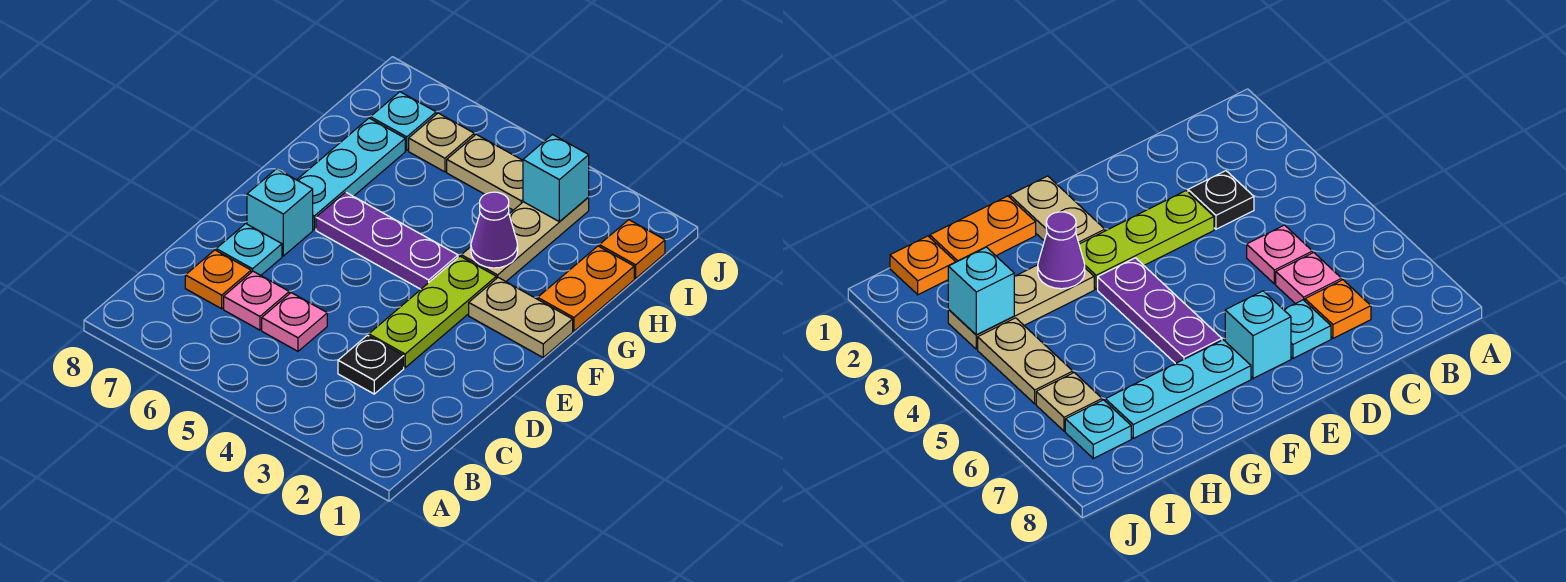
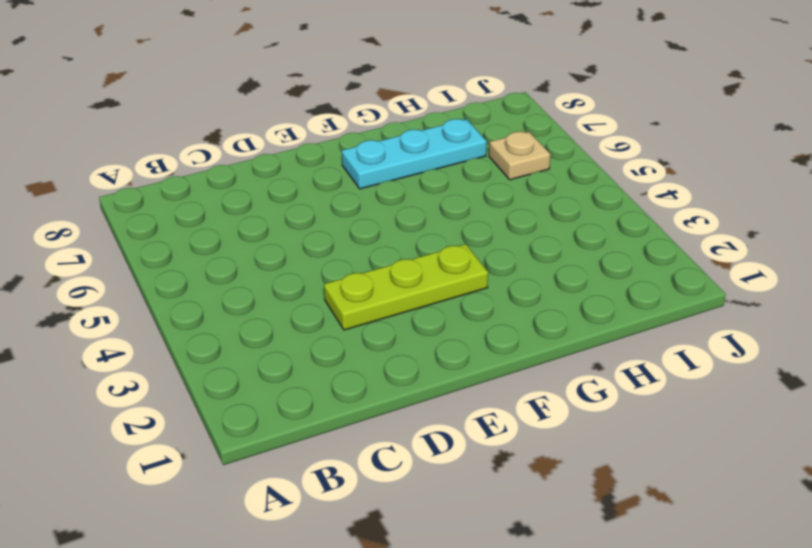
none -> black plate C3 level 1
none -> pink plate C5 level 1
none -> pink plate C6 level 1

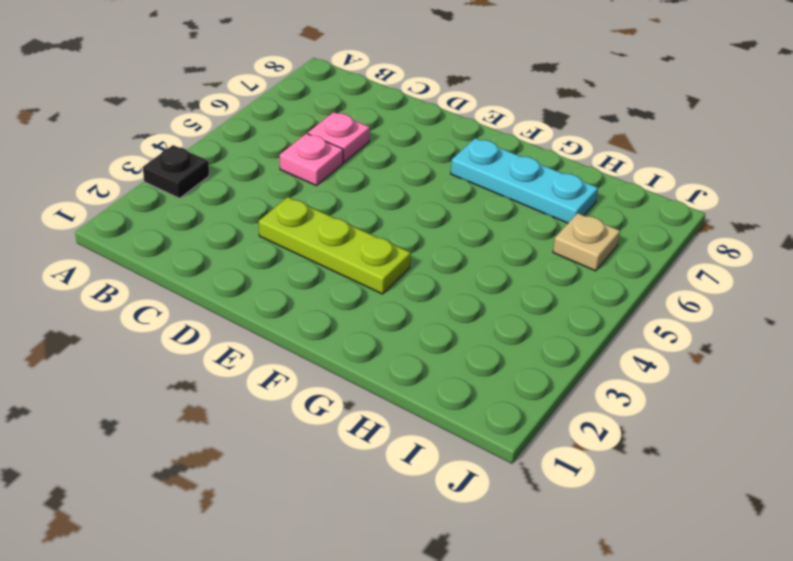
black plate A3 level 1 -> black plate C3 level 1
none -> orange plate C7 level 1
none -> cyan plate D7 level 1
none -> cyan brick E7 level 1

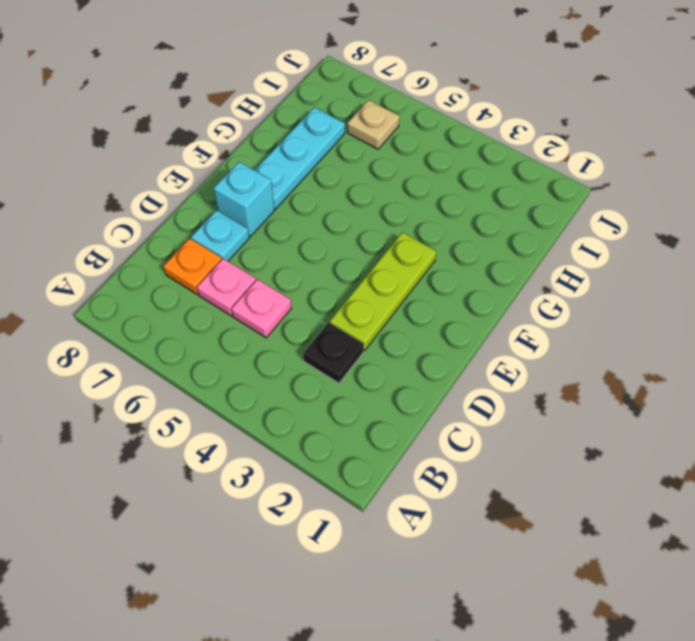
none -> tan plate F1:F2 level 1
none -> purple plate F4:F6 level 1
none -> orange plate G1:H1 level 1

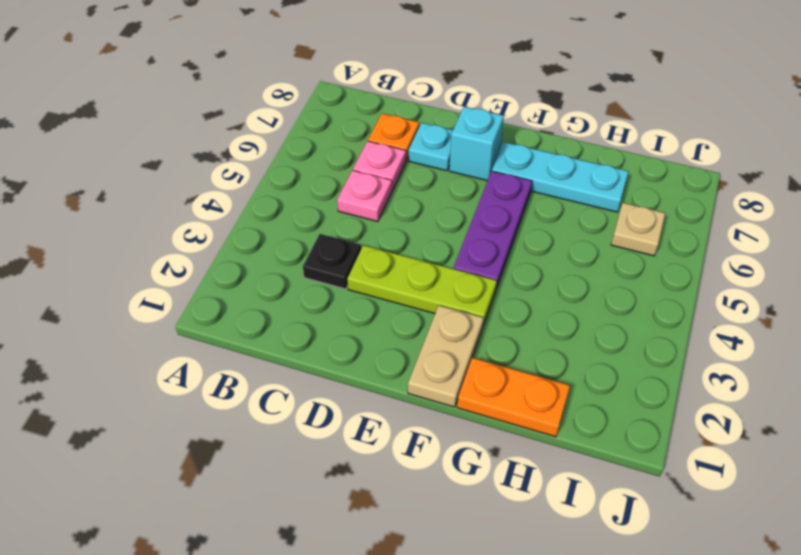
none -> tan plate G3:I3 level 1
none -> orange plate I1 level 1
none -> tan plate I4:I5 level 1

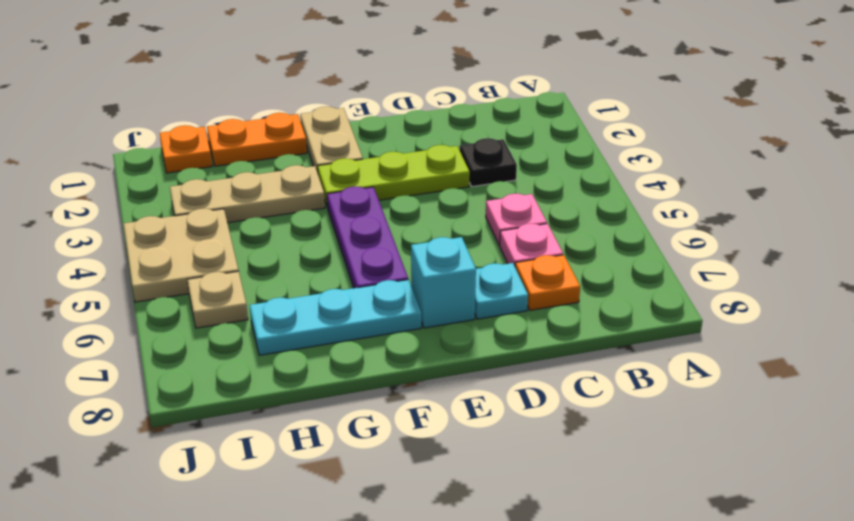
tan plate I4:J5 level 1 -> tan plate I4:I5 level 1
none -> cyan plate I7 level 1
none -> purple cone G3 level 2
none -> cyan brick I3 level 2

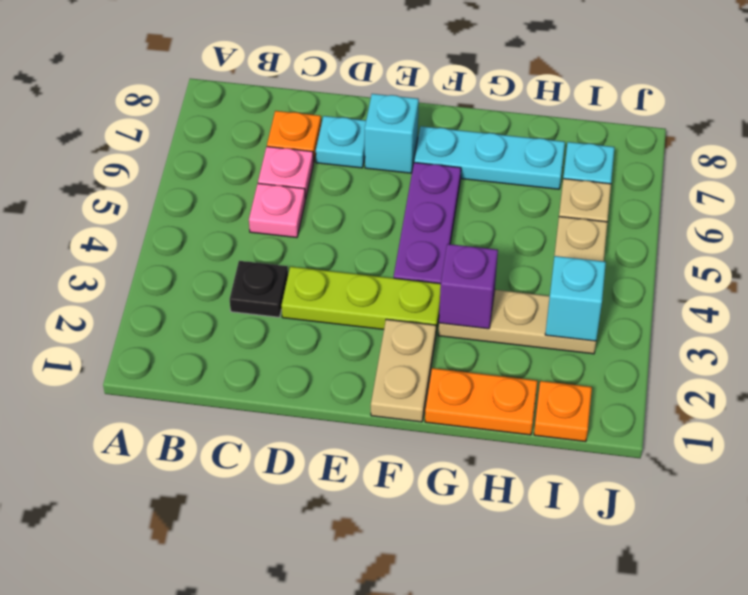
purple brick G3 level 2 -> purple cone G3 level 2

